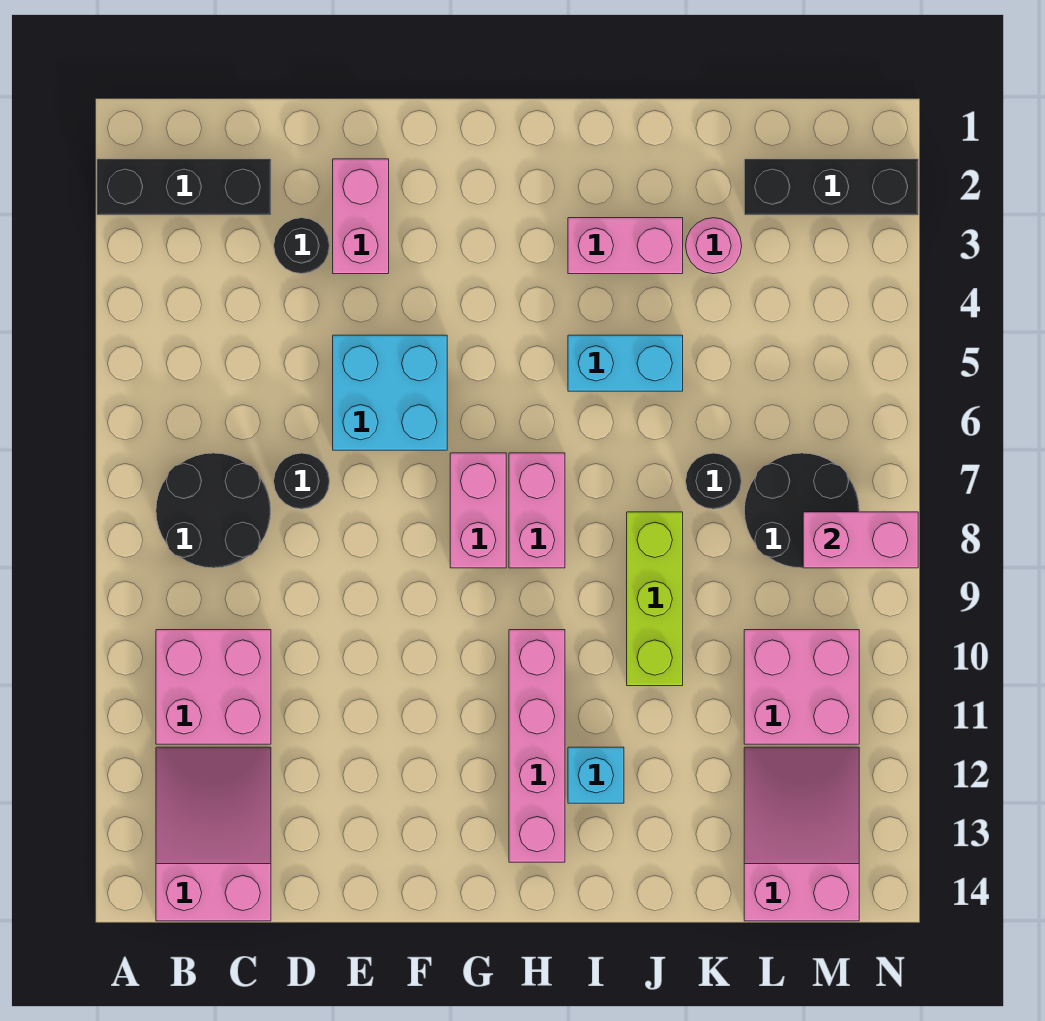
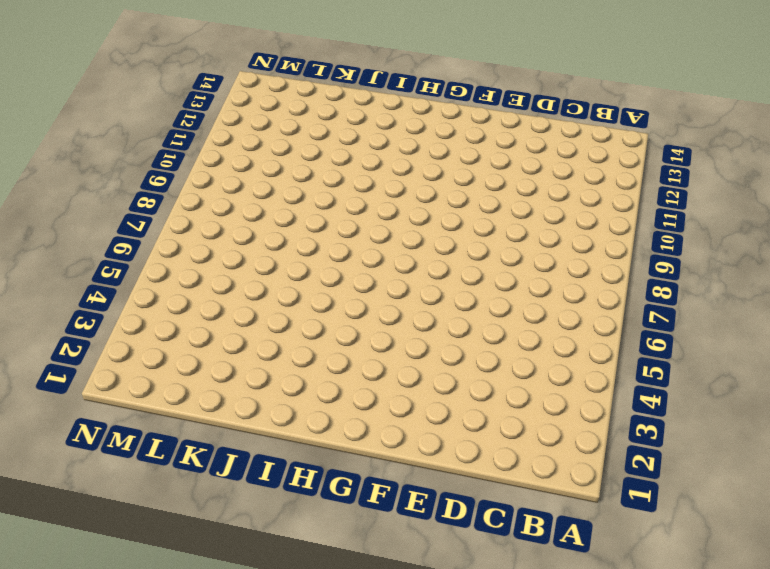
none -> black brick A2:C2 level 1
none -> black round brick B7:C8 level 1
none -> pink brick B10:C11 level 1

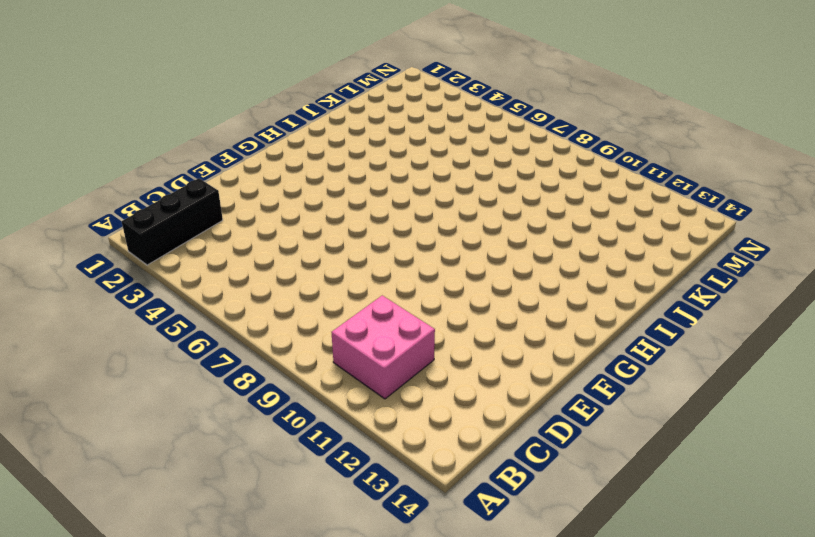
none -> black round brick B7:C8 level 1
none -> pink slope B12:C14 level 1 top 14
none -> black round brick D3 level 1

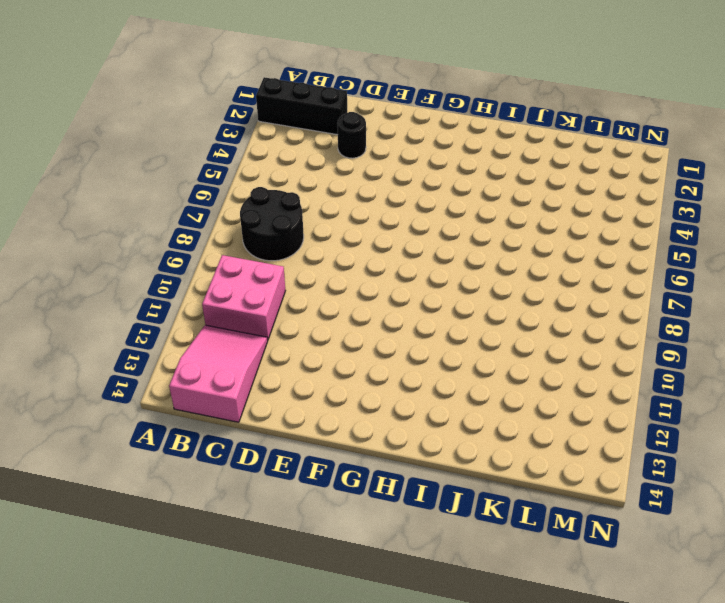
none -> black round brick D7 level 1
none -> pink brick E2:E3 level 1
none -> cyan brick E5:F6 level 1

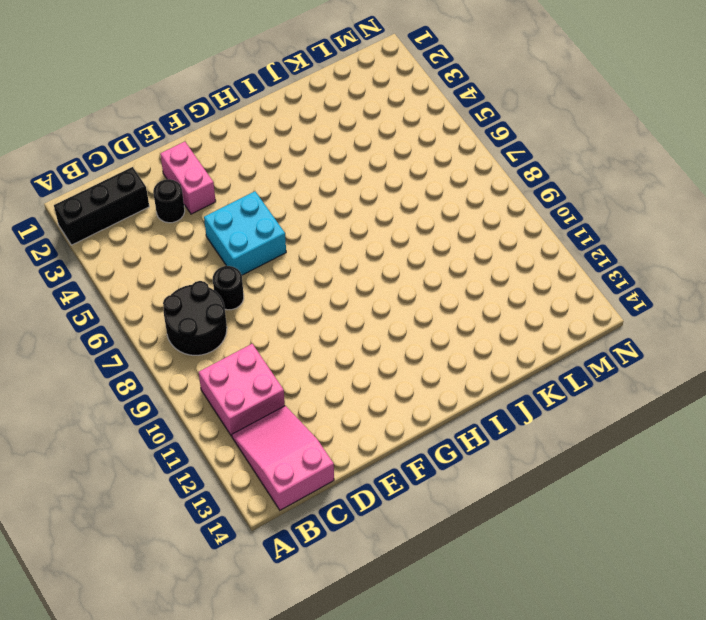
none -> pink brick G7:G8 level 1
none -> pink brick H7:H8 level 1
none -> pink brick H10:H13 level 1

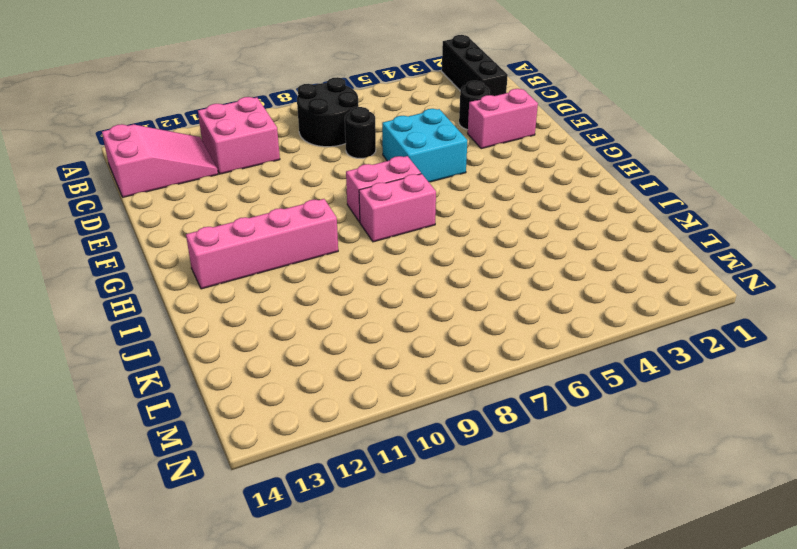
none -> pink brick I3:J3 level 1
none -> cyan brick I5:J5 level 1
none -> cyan brick I12 level 1

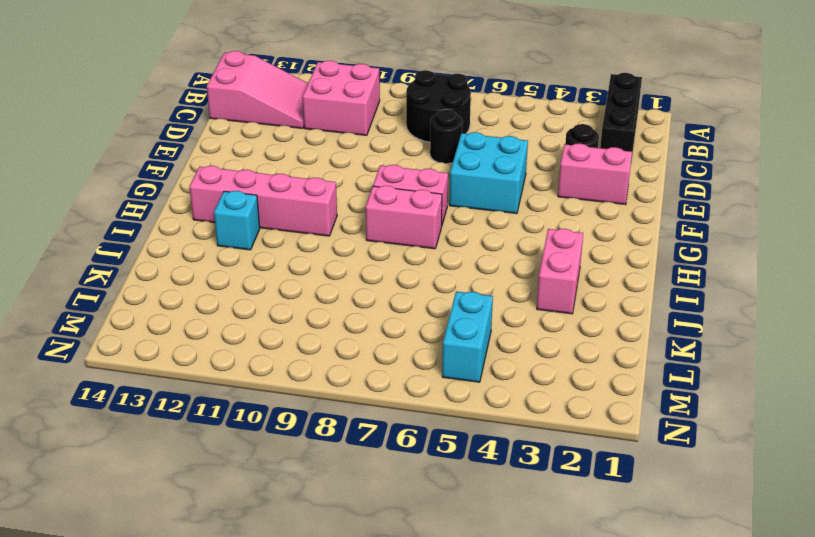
cyan brick L5:M5 level 1 -> cyan brick I5:J5 level 1
none -> lime brick J8:J10 level 1
none -> pink round brick K3 level 1
none -> black round brick K7 level 1

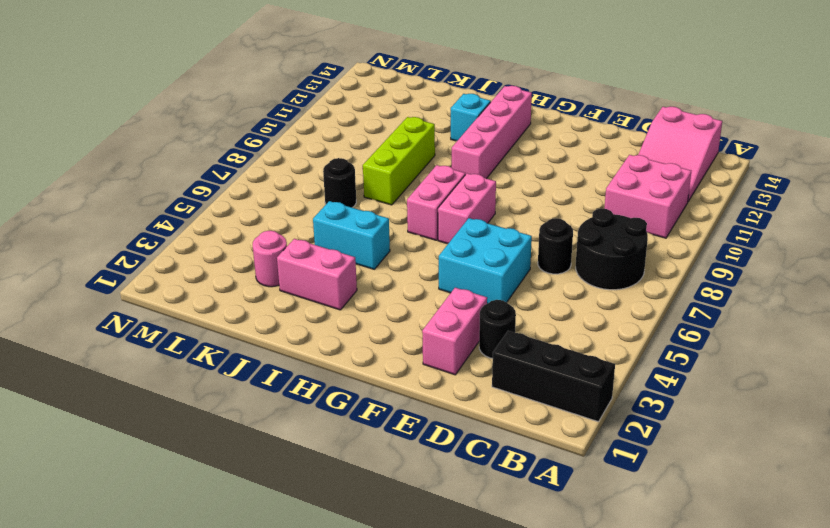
none -> black brick L2:N2 level 1
none -> black round brick L7:M8 level 1
none -> pink brick L10:M11 level 1

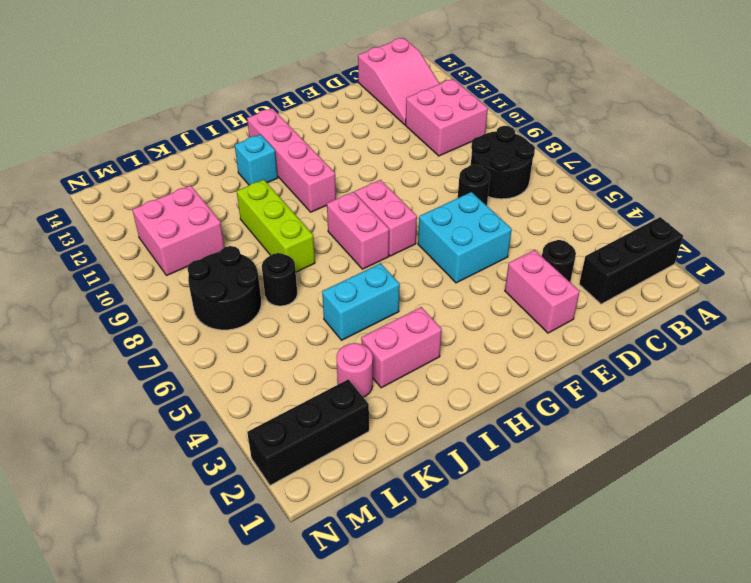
none -> pink slope L12:M14 level 1 top 14
none -> pink brick M8:N8 level 2

